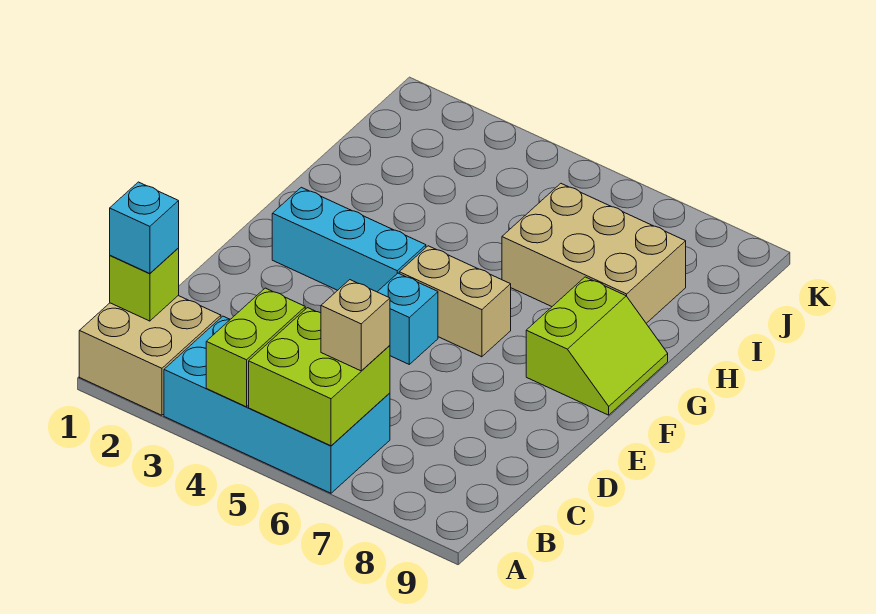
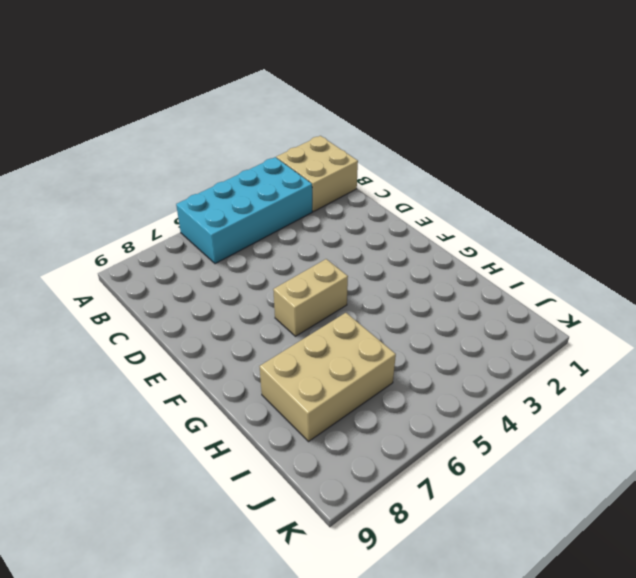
none -> cyan brick E5 level 1
none -> cyan brick F2:F4 level 1
none -> lime slope F8:G9 level 1 top 8

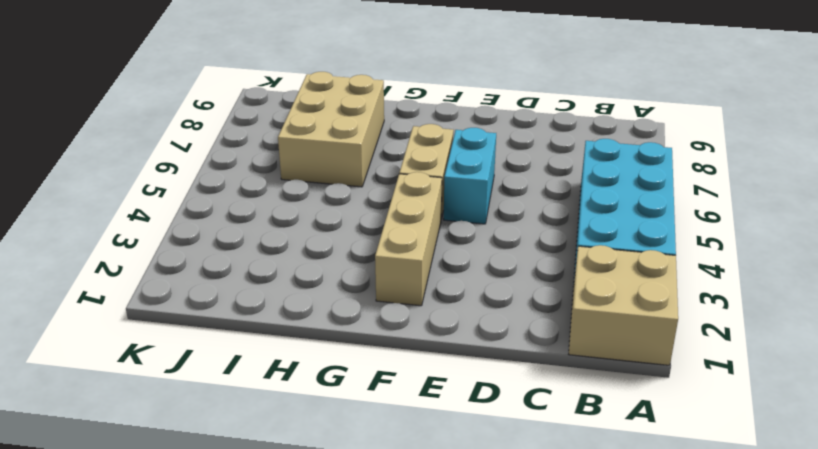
cyan brick E5:E6 level 1 -> cyan brick E5 level 1
tan brick F2:F4 level 1 -> cyan brick F2:F4 level 1
none -> lime slope F8:G9 level 1 top 8
none -> lime brick A4:B4 level 2
none -> lime brick A5:B6 level 2

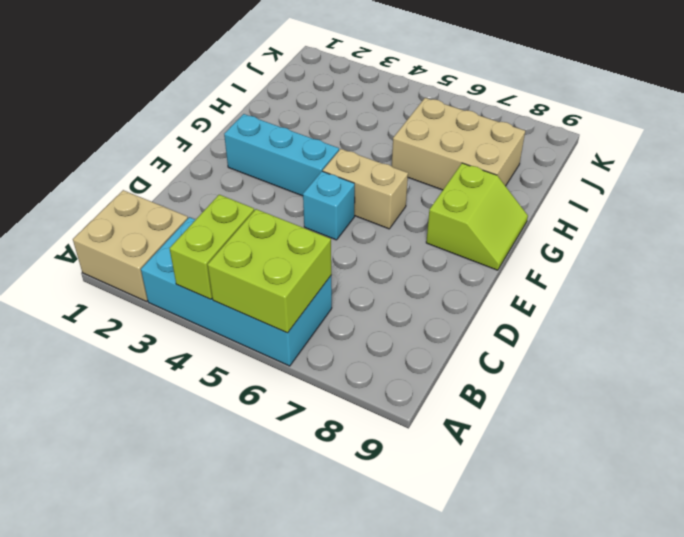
none -> lime brick B1 level 2
none -> cyan brick B1 level 3
none -> tan brick B6 level 3

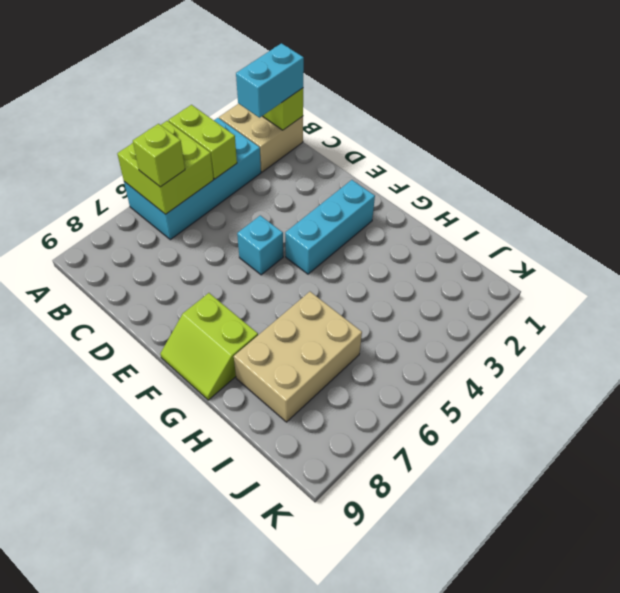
cyan brick B1:B2 level 3 -> cyan brick B1 level 3
lime brick B6 level 3 -> tan brick B6 level 3
none -> tan brick F5:F6 level 1

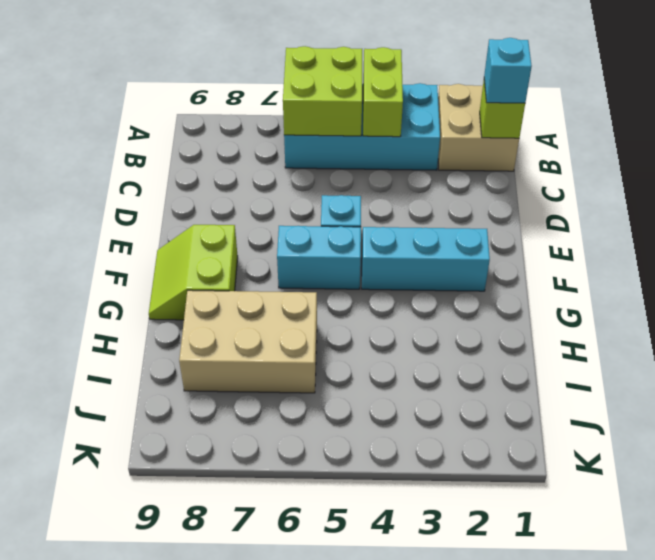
cyan brick F5:F6 level 1 -> tan brick F5:F6 level 1
none -> tan brick B6 level 3

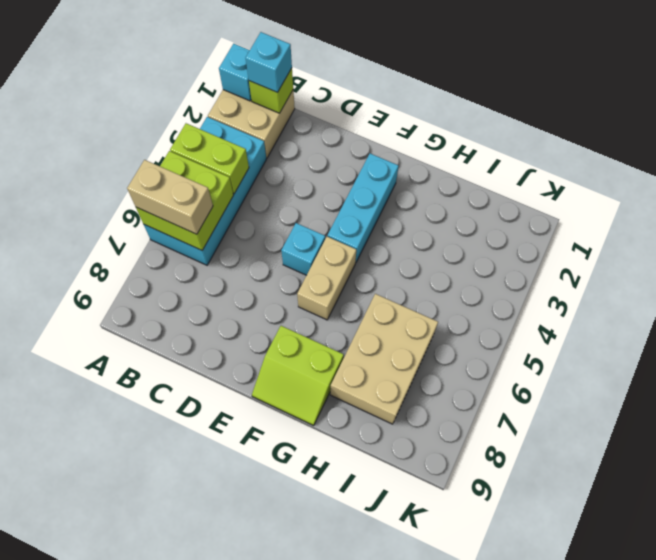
cyan brick A1 level 2 -> none
tan brick A6:B6 level 3 -> tan brick B6 level 3

